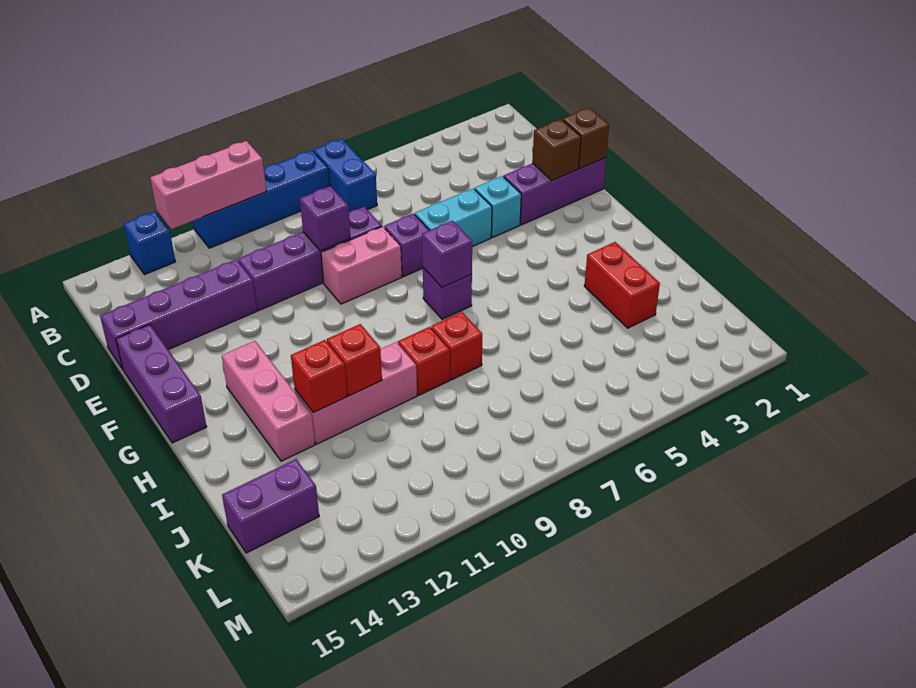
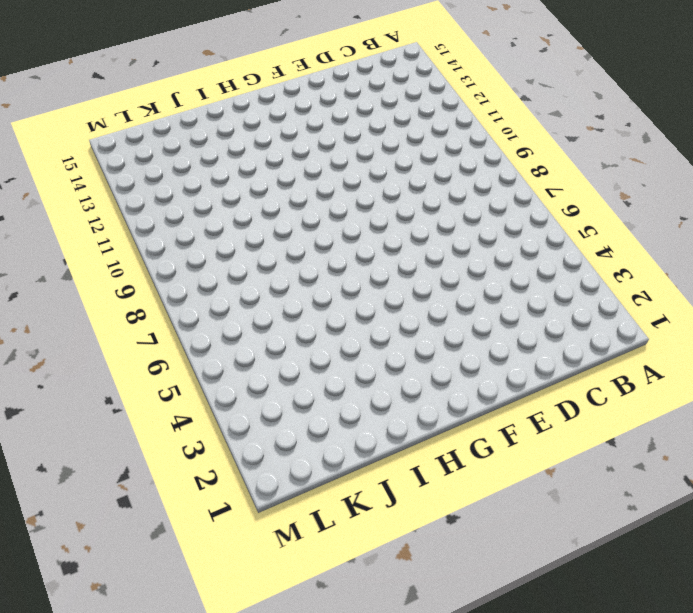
none -> blue brick A7:B7 level 1
none -> blue brick A8:A11 level 1
none -> blue brick A13 level 1

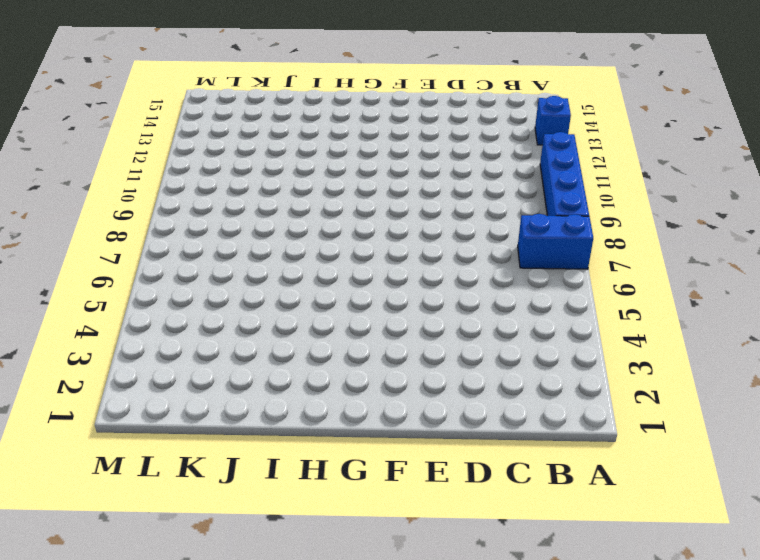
none -> purple brick D8:D11 level 1
none -> purple brick D12:D15 level 1
none -> purple brick E1:E3 level 1

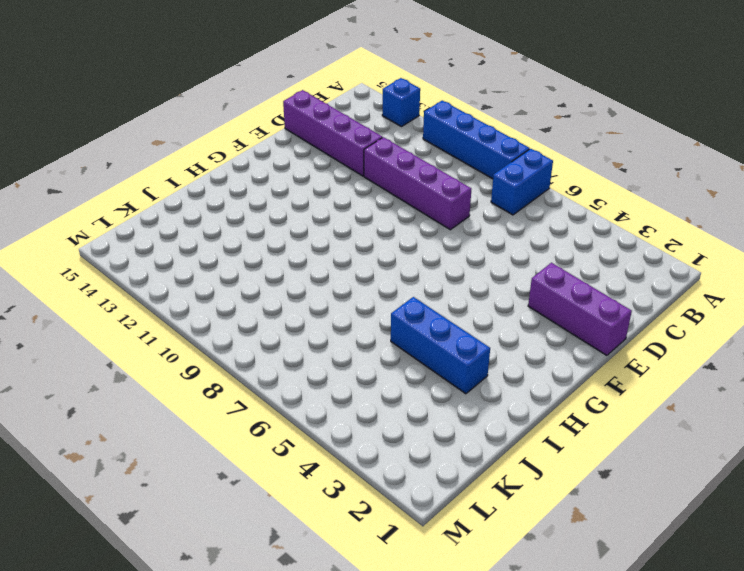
blue brick I3:I5 level 1 -> red brick I3:J3 level 1
none -> cyan brick E4 level 1
none -> cyan brick E5:E6 level 1
none -> purple brick E7 level 1

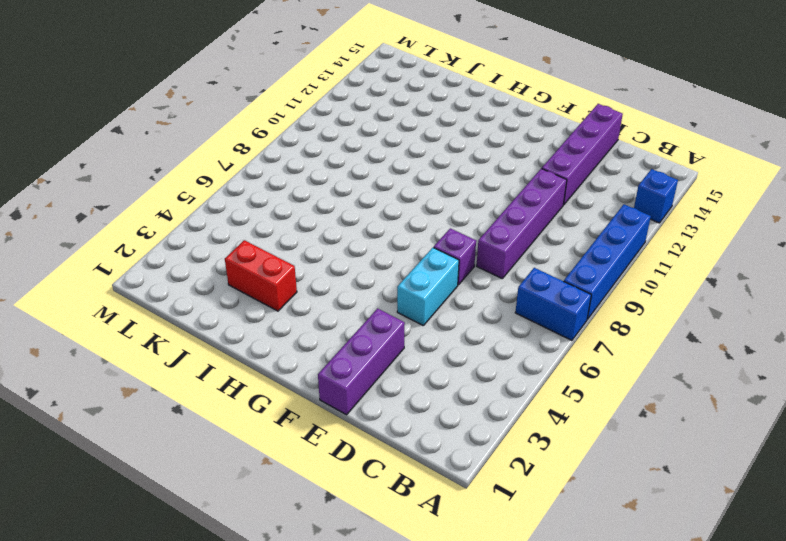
none -> cyan brick E4 level 1
none -> pink brick E8:E9 level 1
none -> purple brick E15:G15 level 1

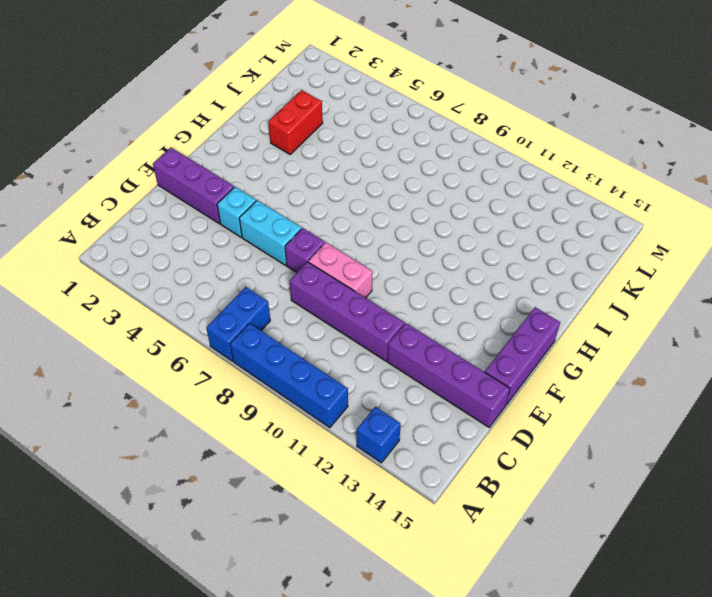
none -> purple brick G7 level 1
none -> pink brick G13:I13 level 1
none -> red brick I8 level 1

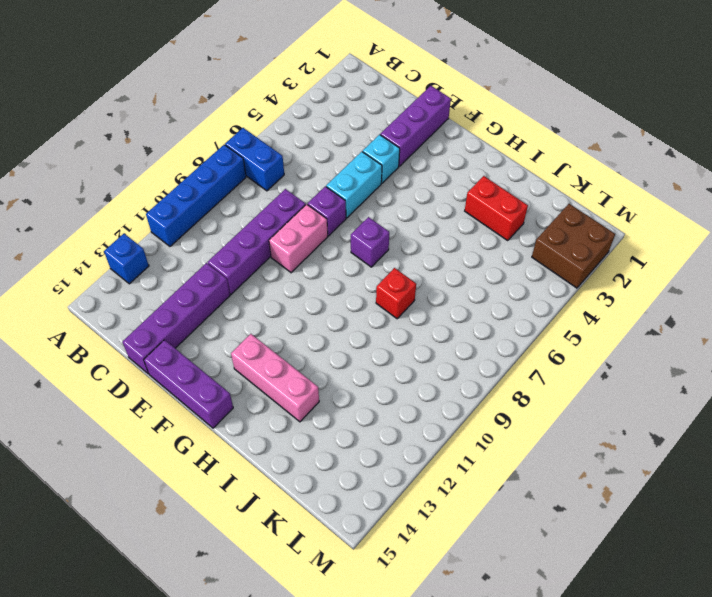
brown brick L2:M3 level 1 -> none
none -> red brick I9 level 1
none -> pink brick I10:I12 level 1
none -> purple brick K14:K15 level 1

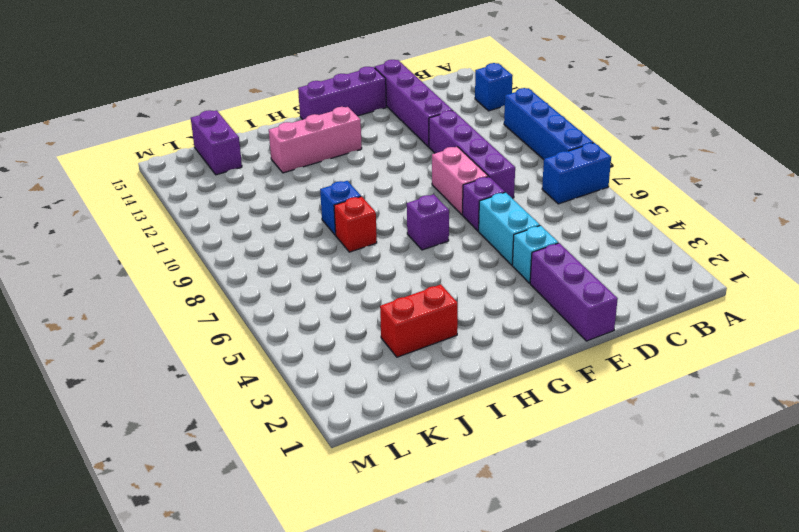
blue brick I9 level 1 -> red brick I9 level 1
none -> pink brick I10:I12 level 1
none -> pink brick A10:A12 level 2
none -> purple brick D9 level 2

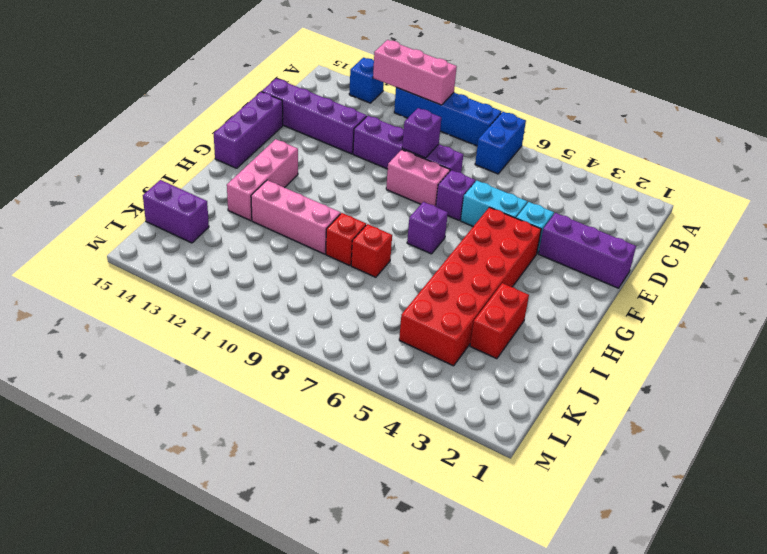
red brick F4:K5 level 1 -> none
none -> brown brick E1 level 2
none -> brown brick E2 level 2
none -> purple brick G7 level 2

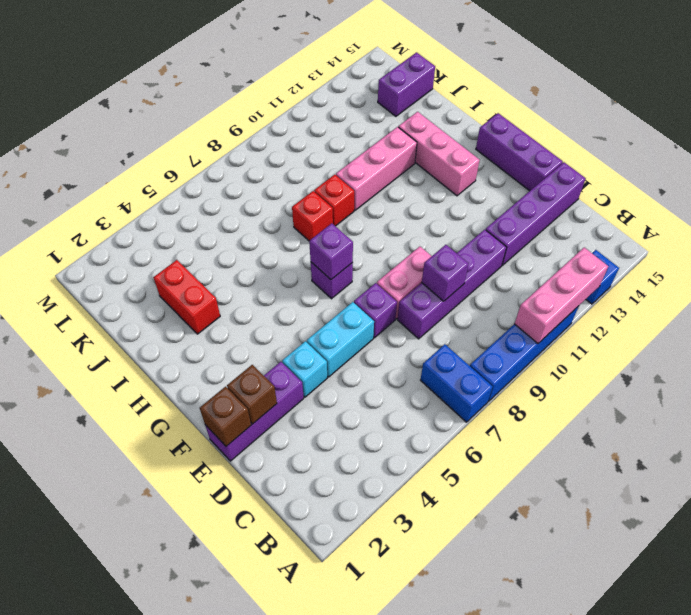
none -> red brick I11 level 2
none -> red brick I12 level 2

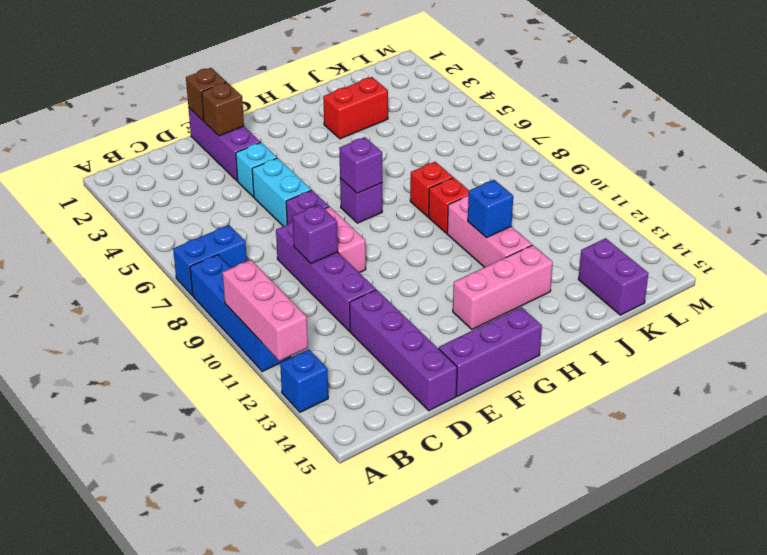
blue brick I11 level 2 -> red brick I11 level 2
none -> red brick I12 level 2

